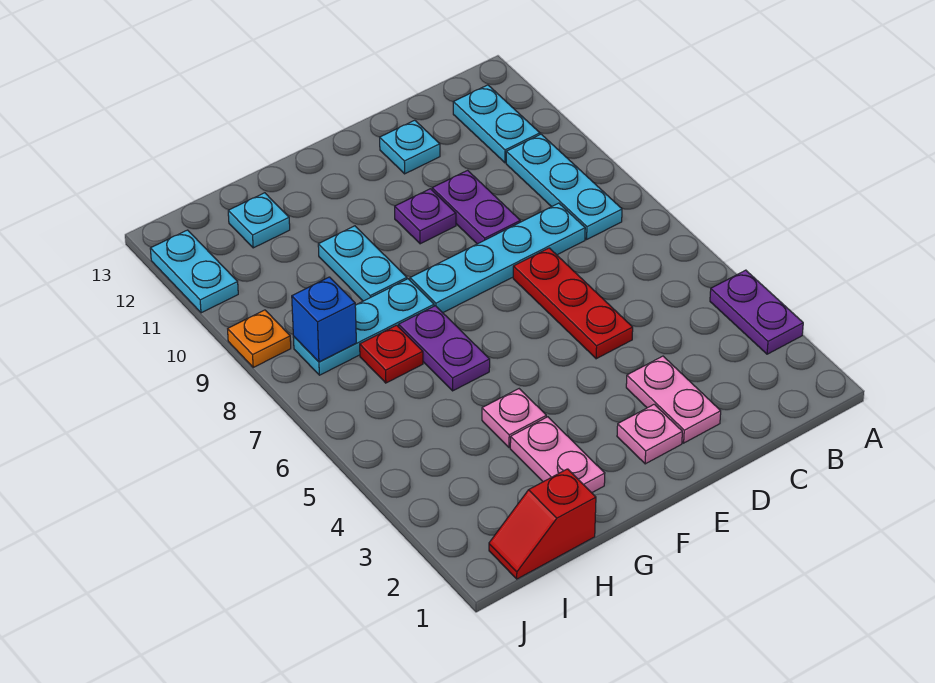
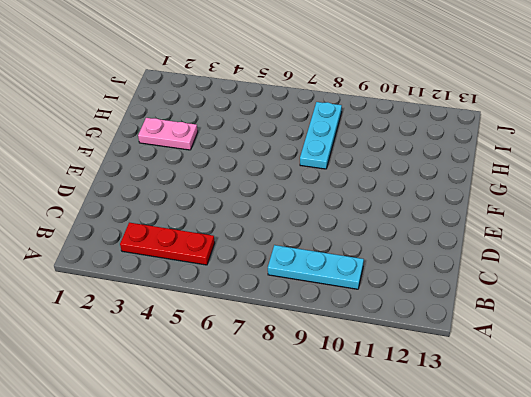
red plate B3:B5 level 1 -> red plate D5:D7 level 1
none -> purple plate A3:A4 level 1
none -> cyan plate B11:B12 level 1
none -> cyan plate C8:F8 level 1

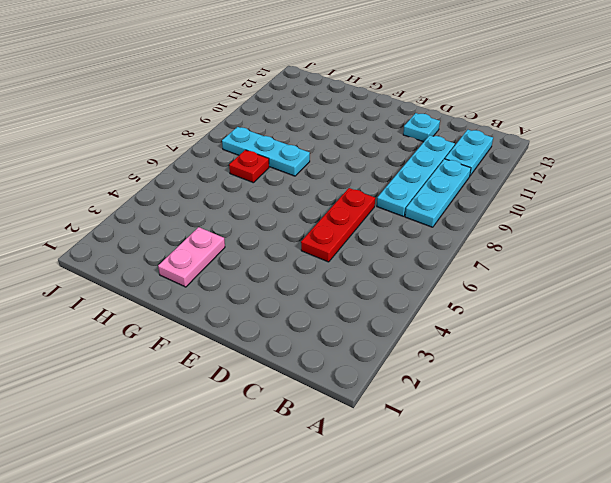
cyan plate C8:C11 level 1 -> cyan plate C8:F8 level 1
none -> purple plate A3:A4 level 1
none -> pink plate D2:D3 level 1
none -> purple plate D9:D10 level 1

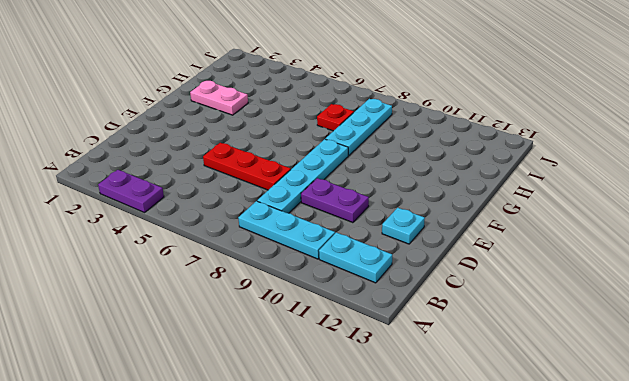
none -> pink plate D2:D3 level 1
none -> pink plate E2 level 1
none -> purple plate E10 level 1

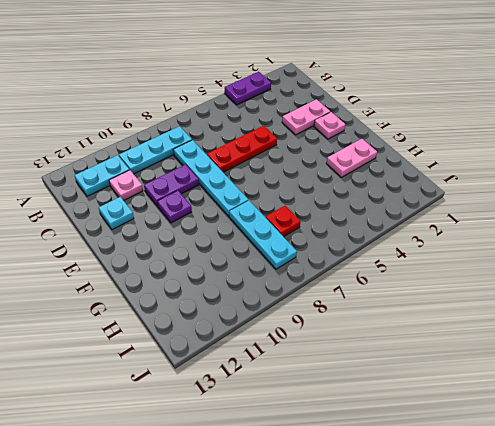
pink plate C11 level 1 -> pink plate G4 level 1
none -> purple plate G6:G7 level 1
none -> cyan plate G9:G10 level 1
none -> red slope H1:I1 level 1 top H

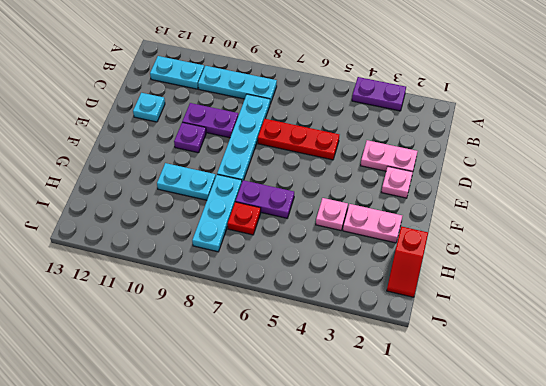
none -> cyan plate H12 level 1
none -> orange plate J9 level 1
none -> cyan plate J11:J12 level 1

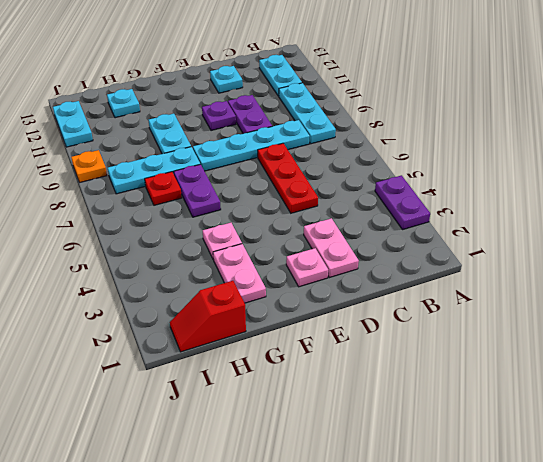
none -> blue brick I8 level 2

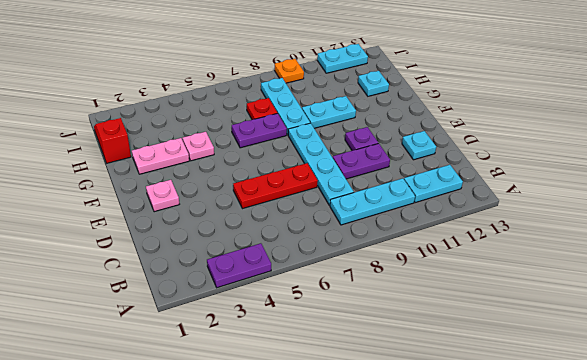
none -> pink plate D2:D3 level 1
none -> blue brick I8 level 2

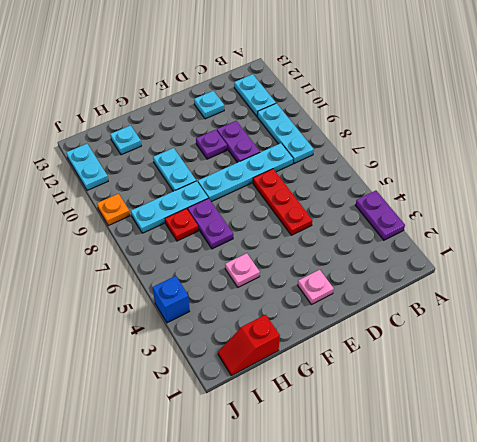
blue brick J4 level 1 -> blue brick I8 level 2
none -> pink plate D2:D3 level 1
none -> pink plate G2:G3 level 1

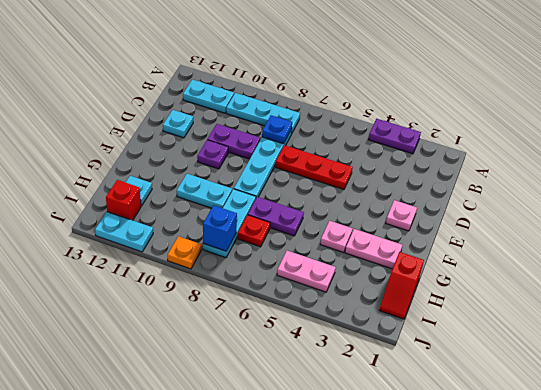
blue plate C8 level 2 -> none
pink plate I4:I5 level 1 -> pink plate D2:D3 level 1
red brick I12 level 1 -> none

